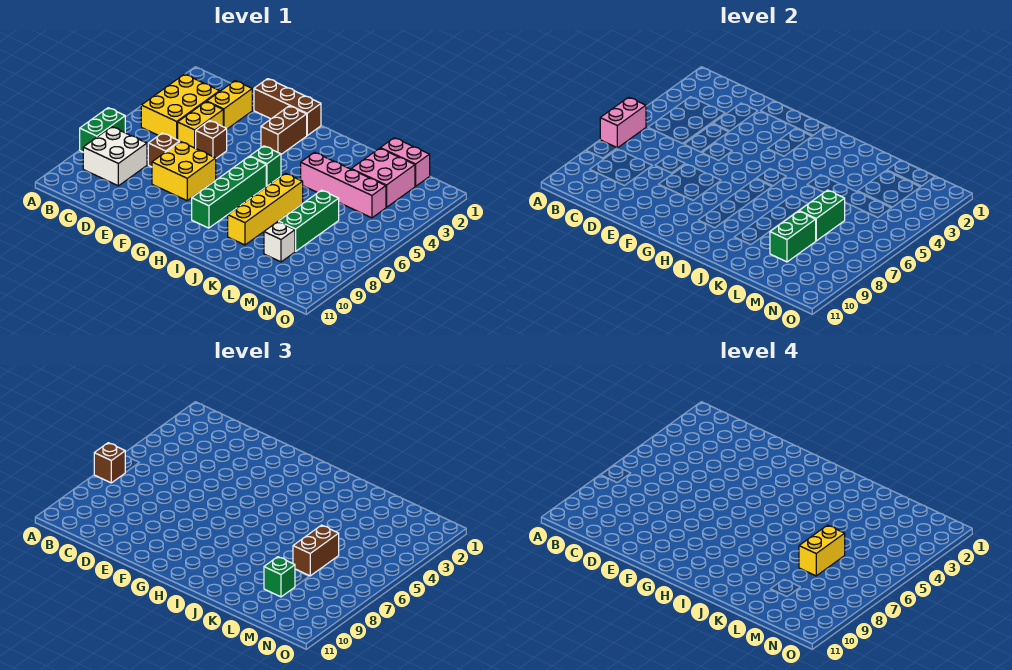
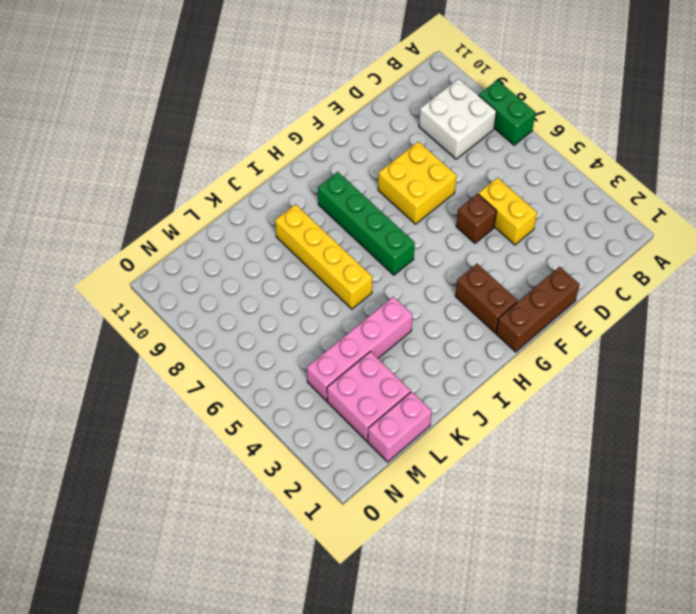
none -> yellow brick B3:C5 level 1
none -> yellow brick D2:D3 level 1
none -> brown brick D7 level 1

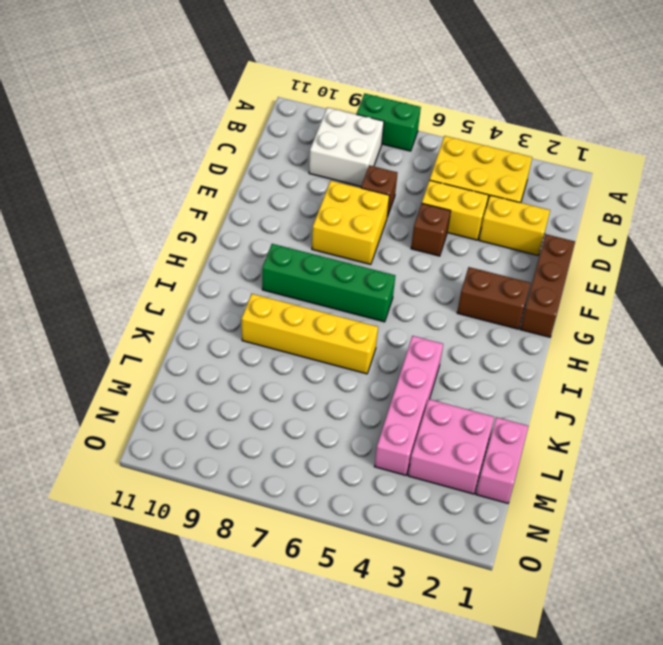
none -> green brick H5 level 1
none -> green brick L6:L8 level 1
none -> white brick L9 level 1

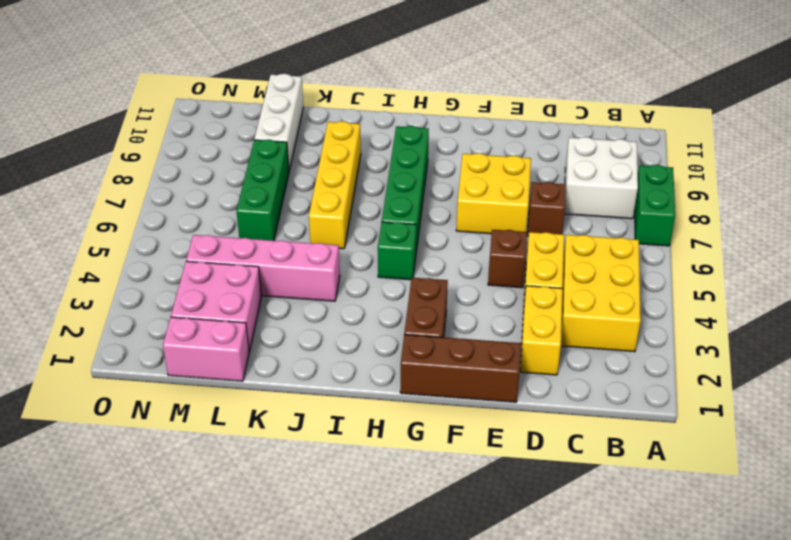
white brick L9:L11 level 1 -> white brick L9 level 1
none -> pink brick A6:A7 level 2
none -> green brick L6:L7 level 2
none -> green brick L8:L9 level 2

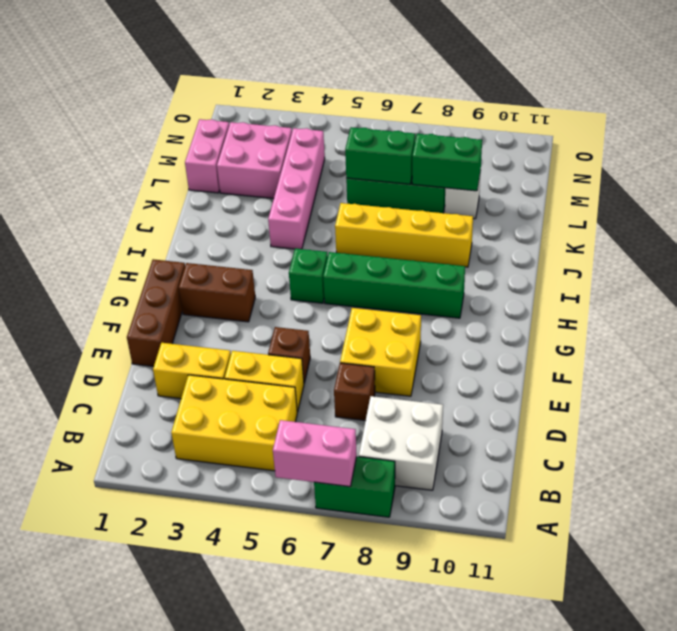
none -> brown brick A7 level 3
none -> brown brick L6:L7 level 3
none -> green brick L9 level 3

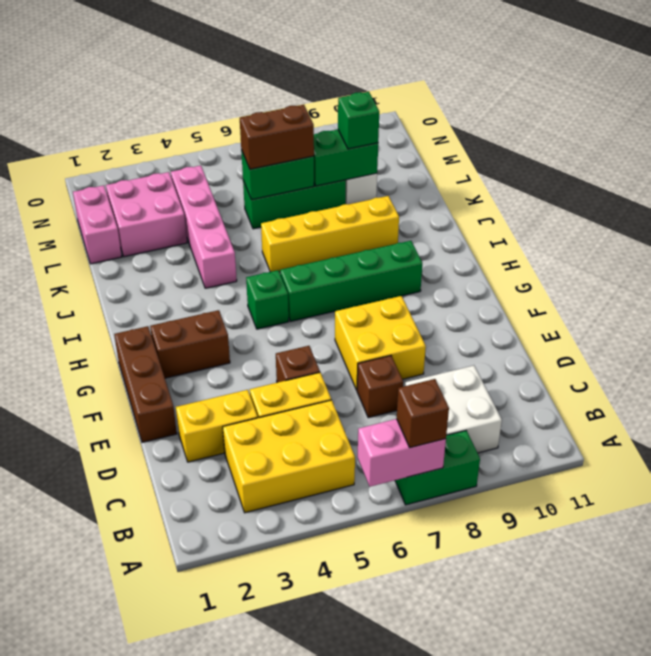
none -> yellow brick L6:L7 level 4

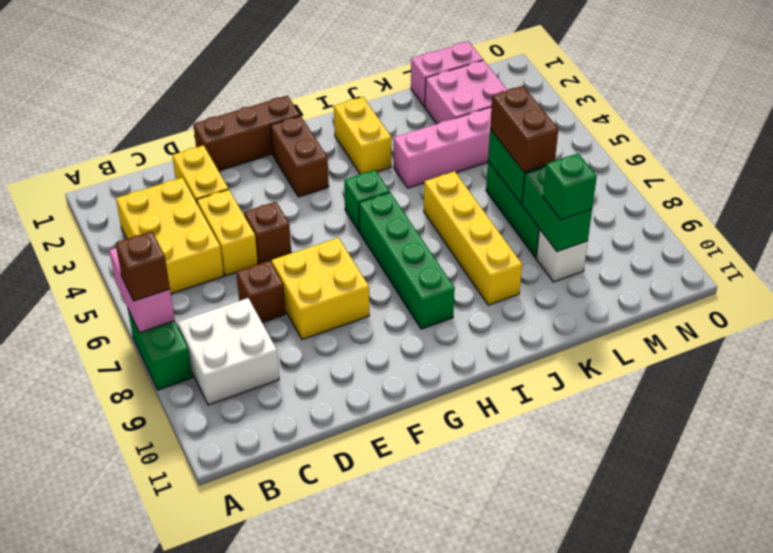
yellow brick I2:I3 level 1 -> yellow brick L6:L7 level 4

